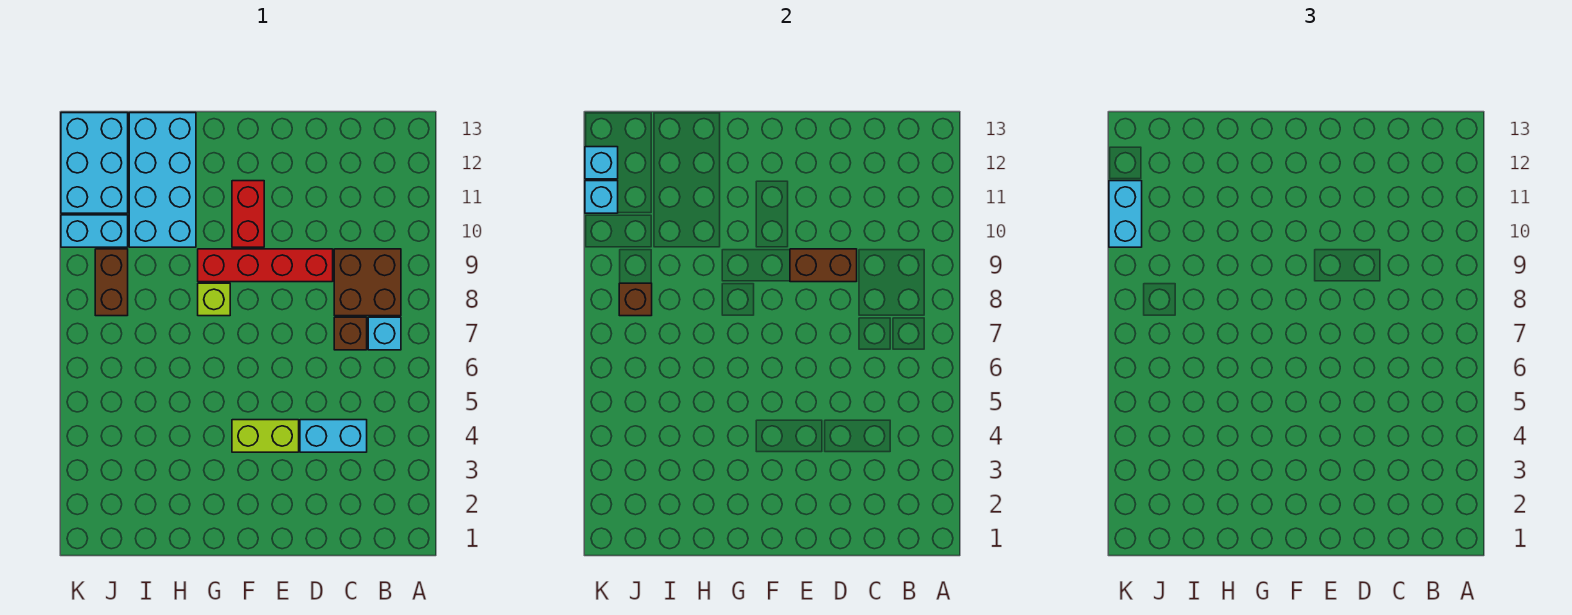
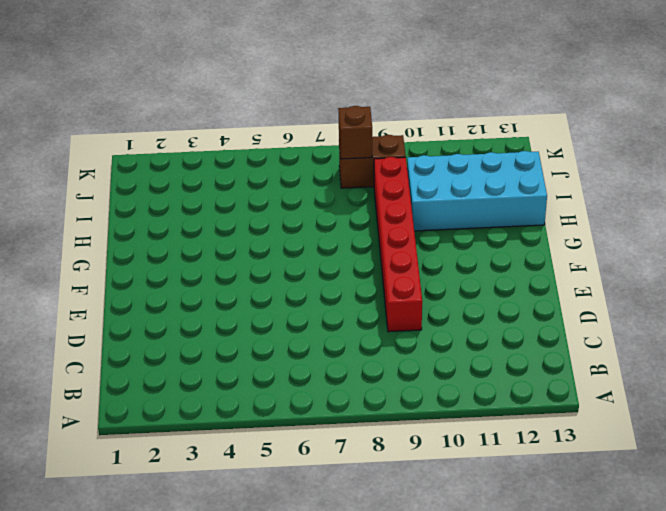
red brick D9:I9 level 1 -> red brick D9:G9 level 1
none -> cyan brick B7 level 1
none -> brown brick B8:C9 level 1
none -> cyan brick C4:D4 level 1

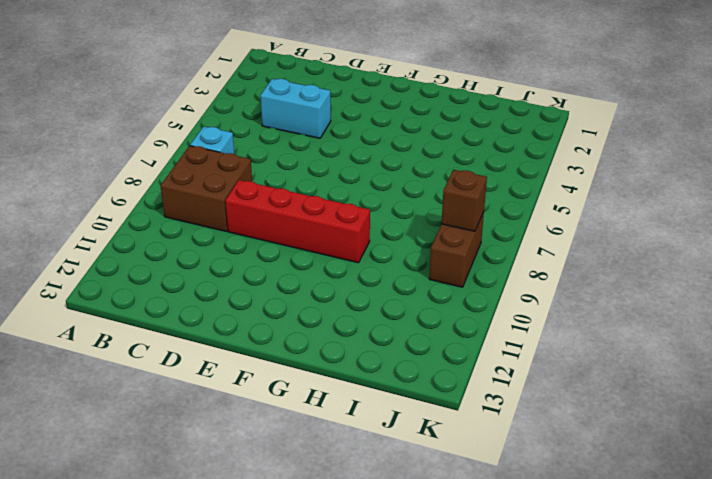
none -> brown brick C7 level 1
none -> lime brick E4:F4 level 1
none -> red brick F10:F11 level 1

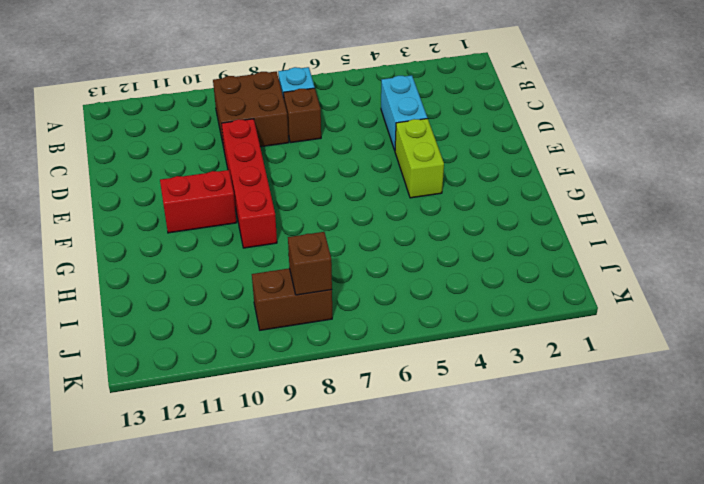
none -> lime brick G8 level 1
none -> cyan brick H10:I13 level 1
none -> cyan brick J10:K10 level 1

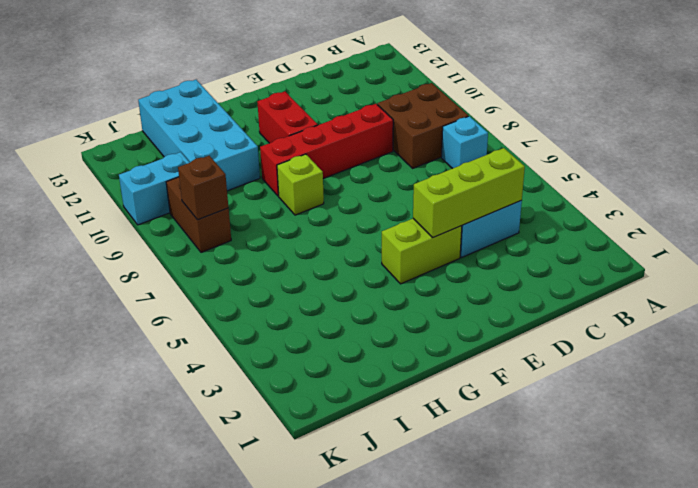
lime brick C4:E4 level 2 -> none
none -> brown brick C7 level 1
none -> cyan brick J11:K13 level 1
none -> brown brick D9:E9 level 2

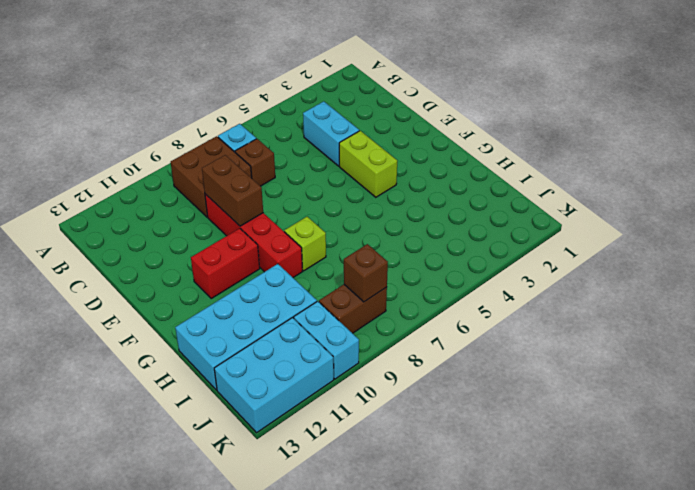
none -> cyan brick K11 level 2
none -> cyan brick K12 level 2
none -> cyan brick K10:K11 level 3

